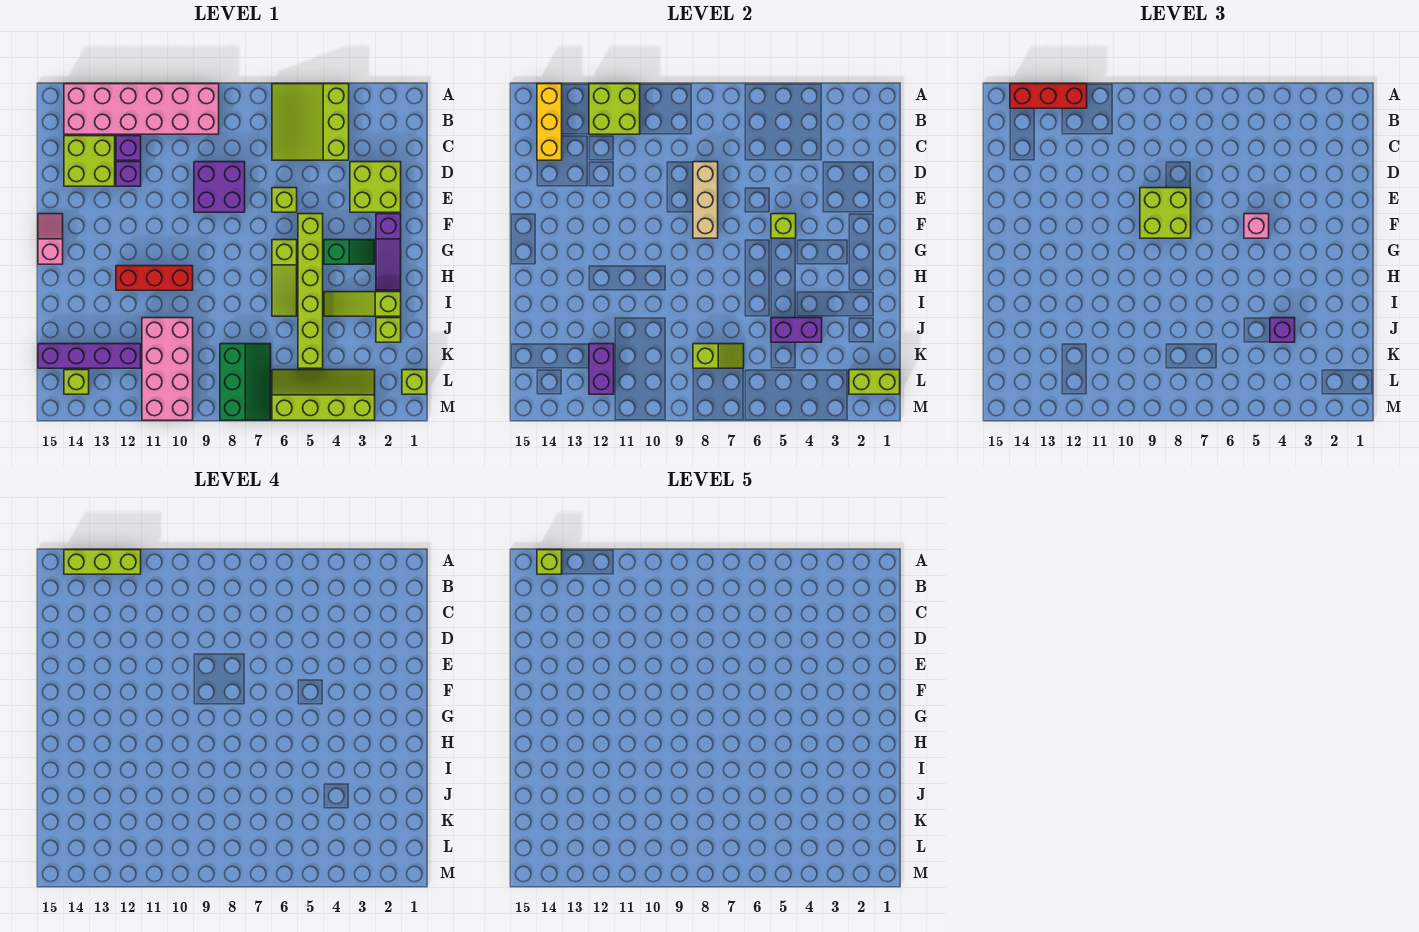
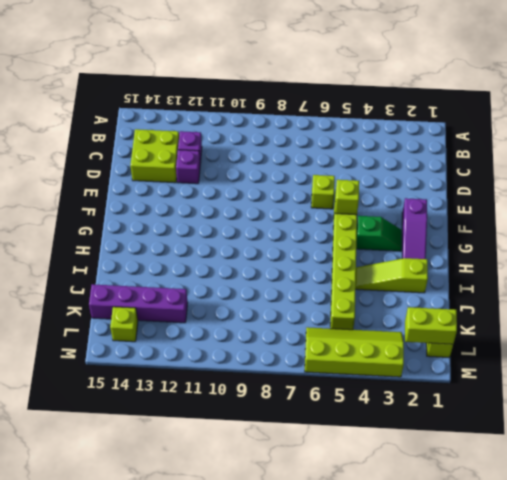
none -> lime slope A4:C6 level 1 top 4
none -> pink brick A9:B14 level 1
none -> lime brick D2:E3 level 1
none -> purple brick D8:E9 level 1

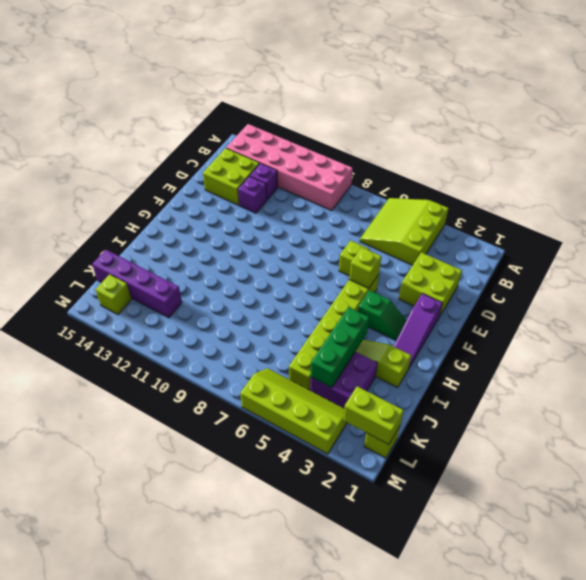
green brick I4:K4 level 2 -> purple brick J4:J5 level 2
purple brick J3:K4 level 1 -> purple brick D8:E9 level 1
none -> pink slope F15:G15 level 1 top G
none -> lime slope G6:I6 level 1 top G
none -> red brick H10:H12 level 1
none -> lime brick J2 level 1

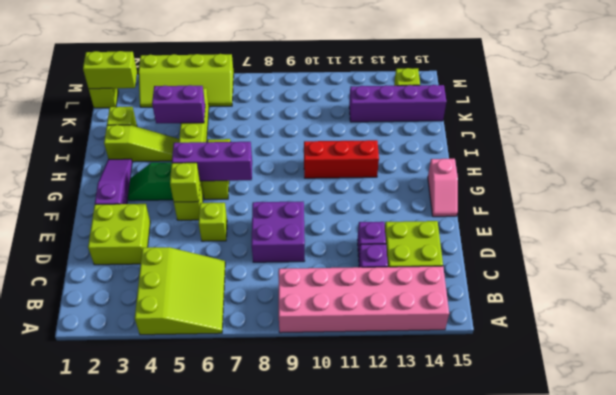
purple brick G5:G7 level 2 -> none
none -> pink brick J10:M11 level 1
none -> green slope K7:M8 level 1 top 8
none -> lime brick A11:B12 level 2
none -> yellow brick A14:C14 level 2

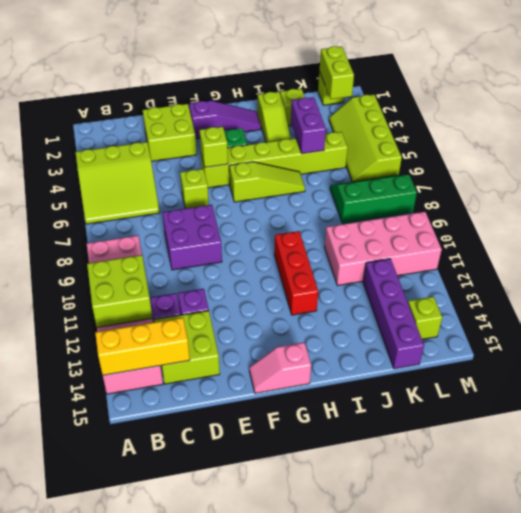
none -> tan brick D8:F8 level 2
none -> lime slope K7:K8 level 2 top 8
none -> purple brick K12:L12 level 2
none -> red brick A12:A14 level 3

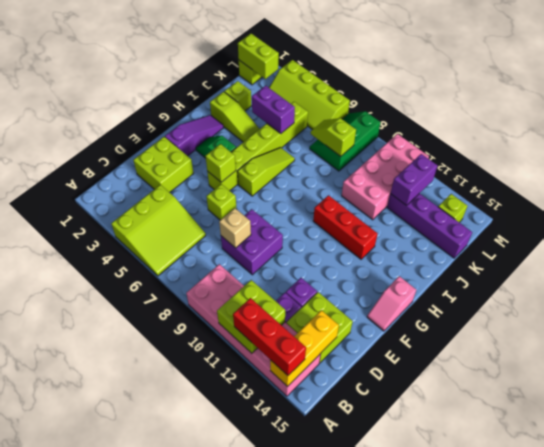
tan brick D8 level 2 -> tan brick D8:F8 level 2
none -> lime brick E8:F9 level 3
none -> pink brick F5 level 3
none -> purple brick J4 level 3
none -> lime brick A12:A14 level 4

